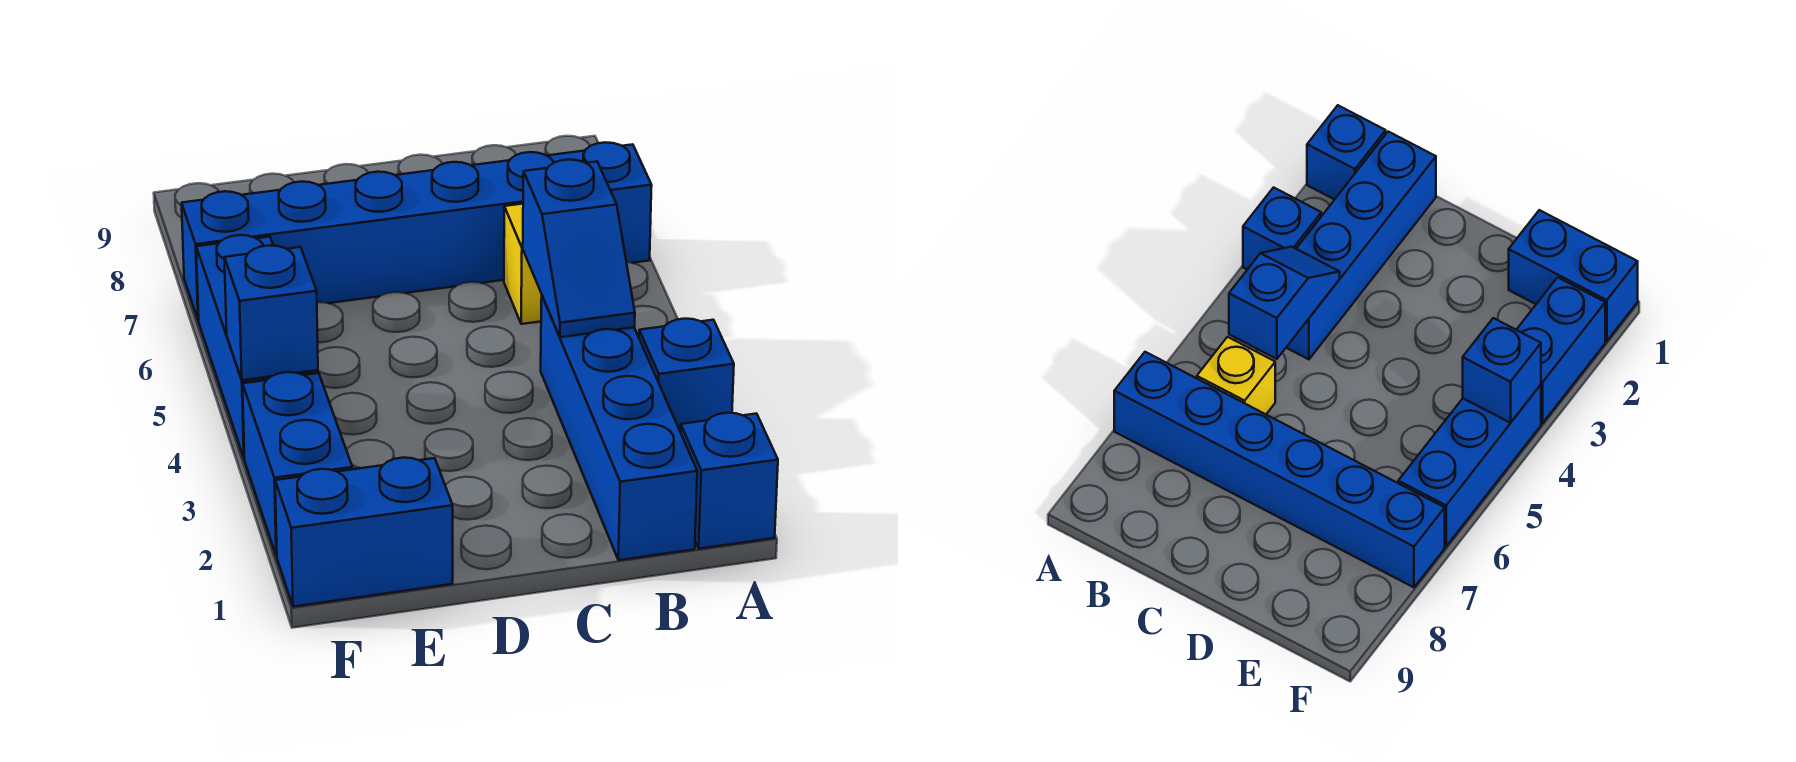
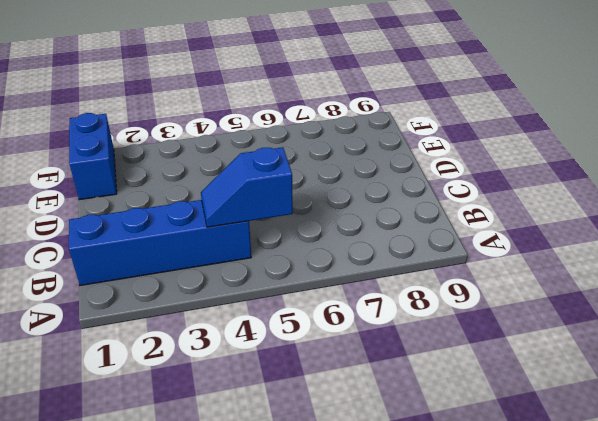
none -> blue brick A1 level 1
none -> blue brick A3 level 1

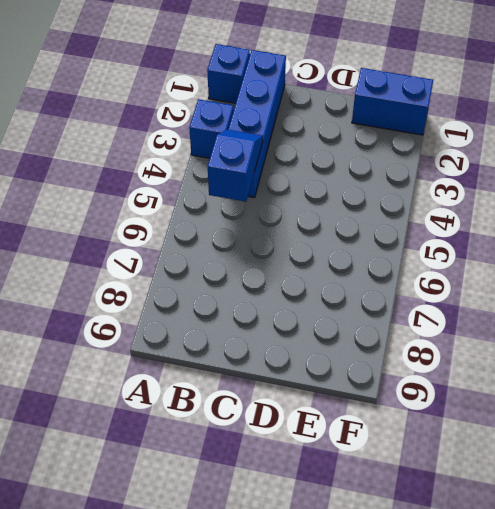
none -> blue brick A7:F7 level 1
none -> yellow brick B6 level 1

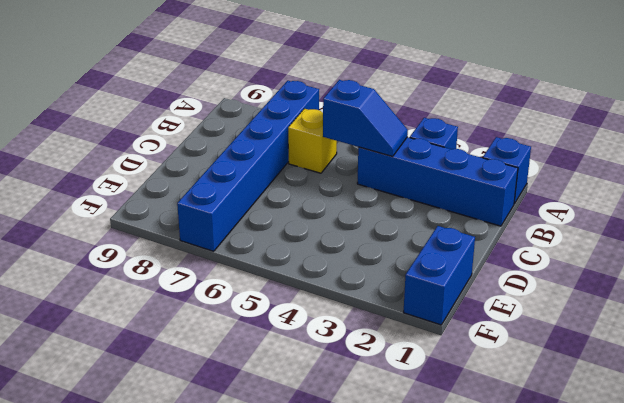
none -> blue brick F2:F3 level 1
none -> blue brick F4:F6 level 1

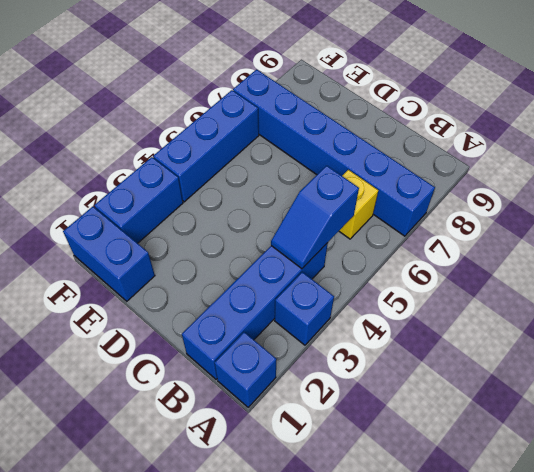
none -> blue brick F4 level 2

